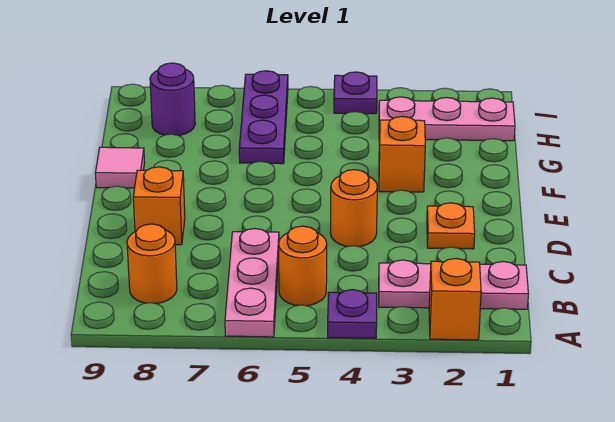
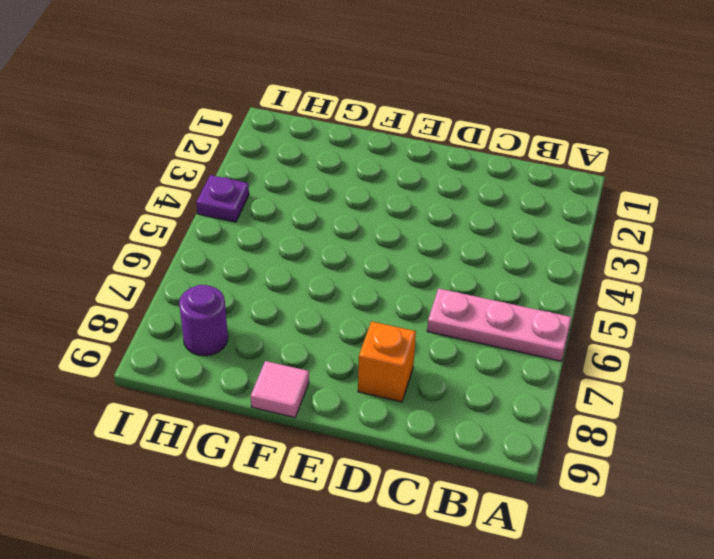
none -> orange brick A2 level 1
none -> purple plate A4 level 1
none -> pink plate B1:B3 level 1

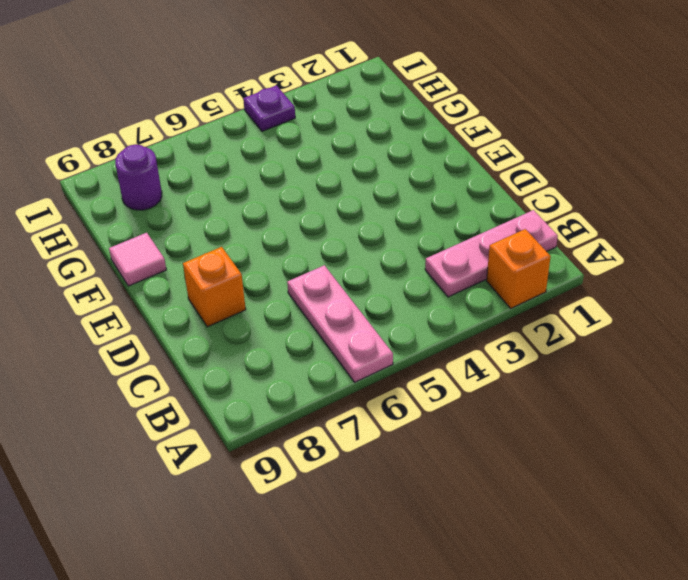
none -> purple plate A4 level 1
none -> orange round brick B5 level 1
none -> orange round brick B8 level 1

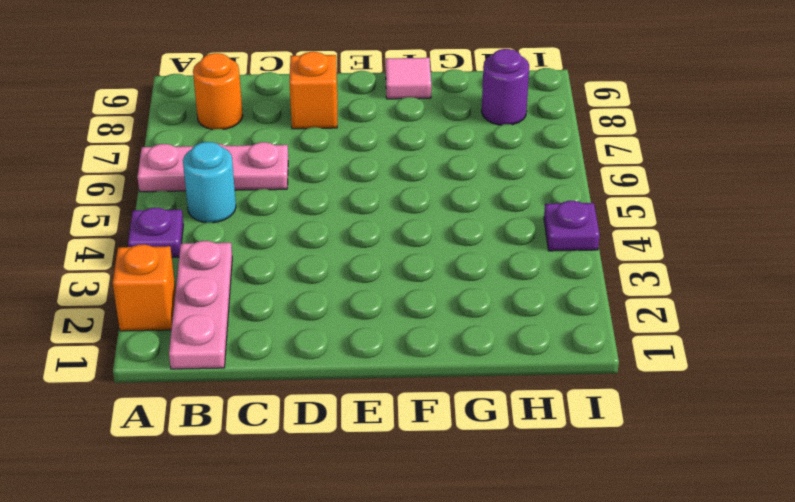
cyan round brick B5 level 1 -> orange round brick B5 level 1
none -> orange plate D2 level 1
none -> orange round brick D4 level 1
none -> orange brick F3 level 1

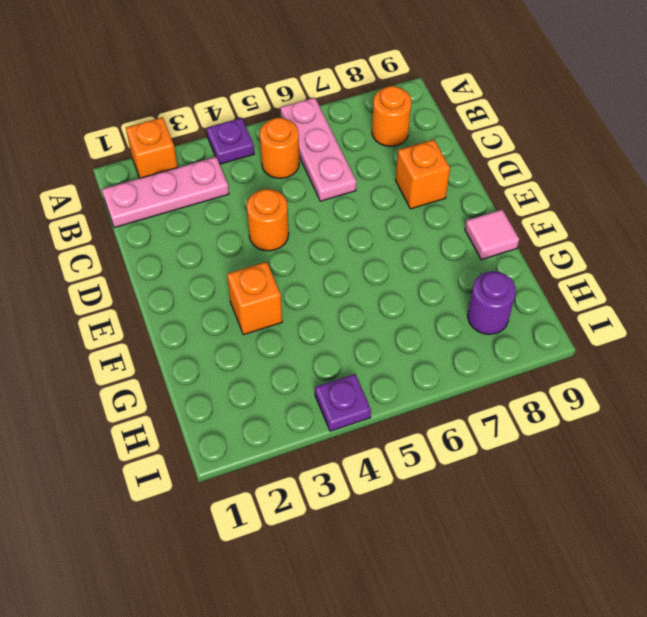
none -> orange plate D2 level 1
none -> purple plate G6:I6 level 1
none -> pink plate H1:H3 level 1

